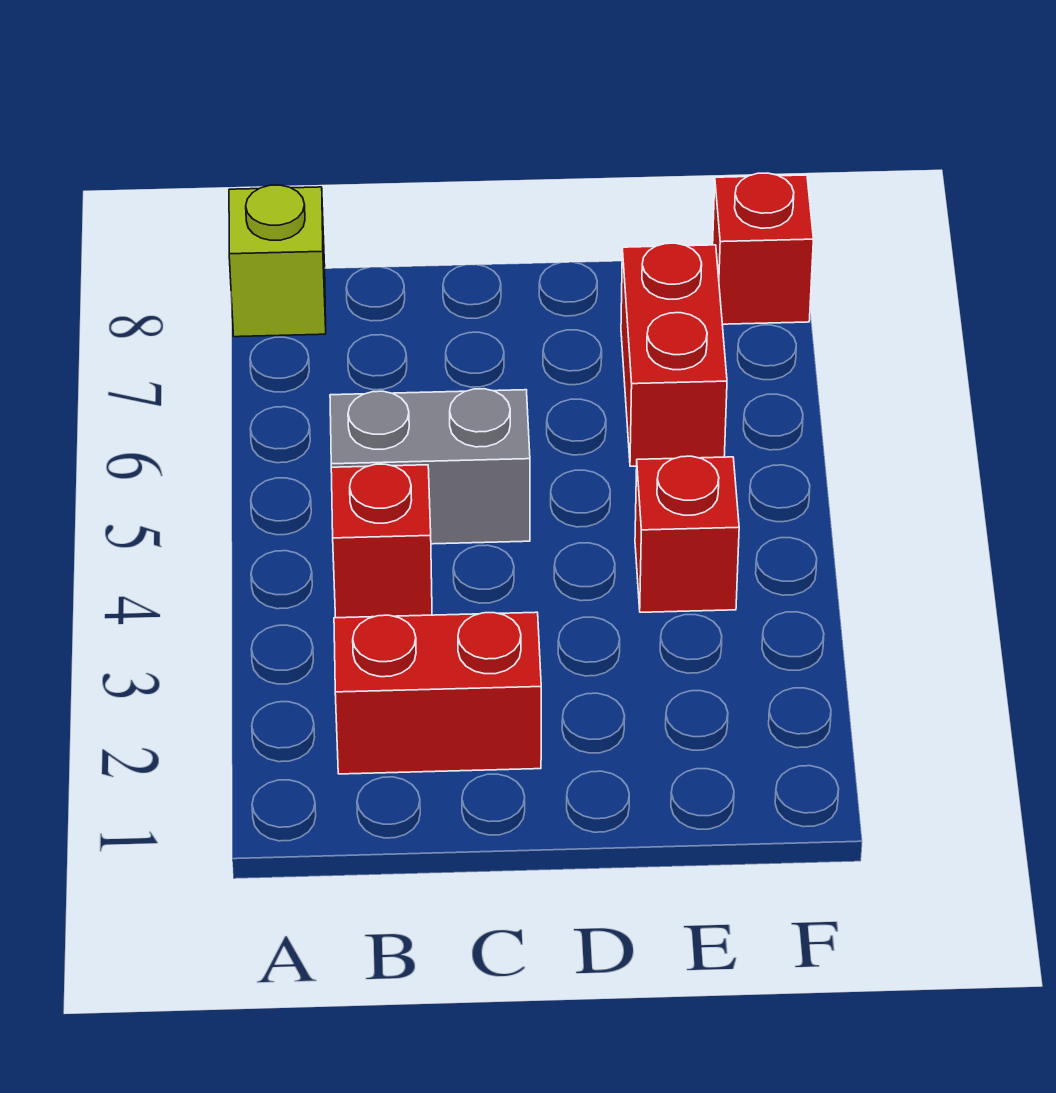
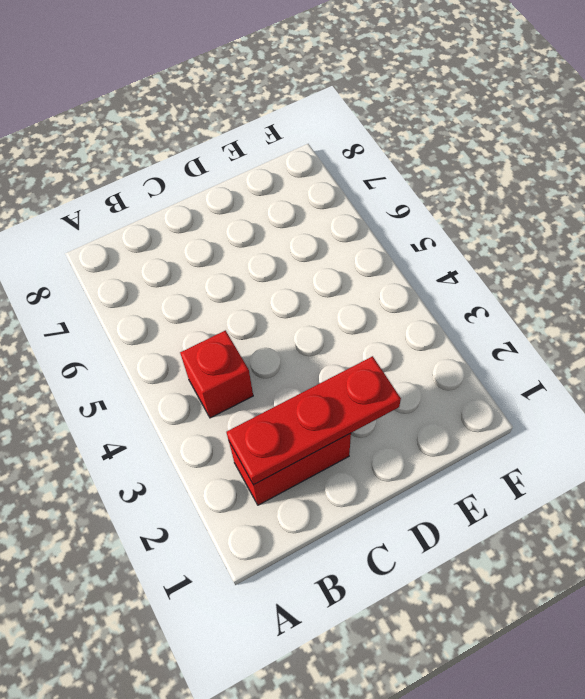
red plate B2:D2 level 2 -> none
none -> lime brick A8 level 1
none -> grey brick B5:C5 level 1

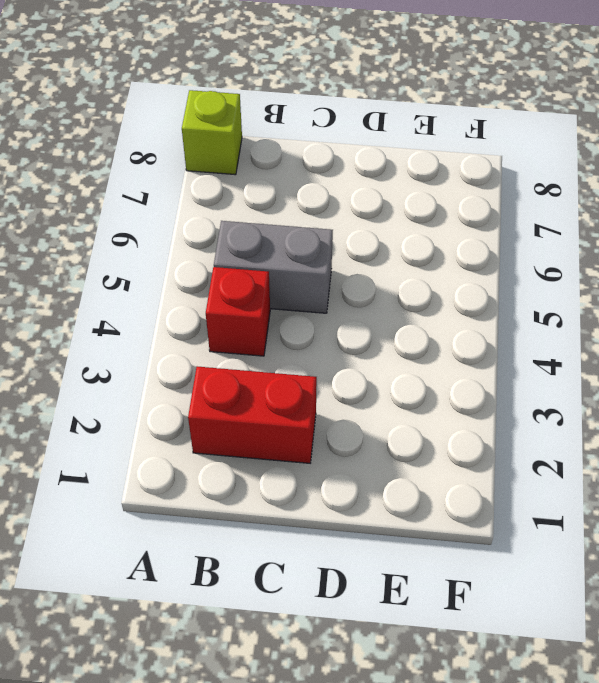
none -> red brick E4 level 1
none -> red brick E6:E7 level 1

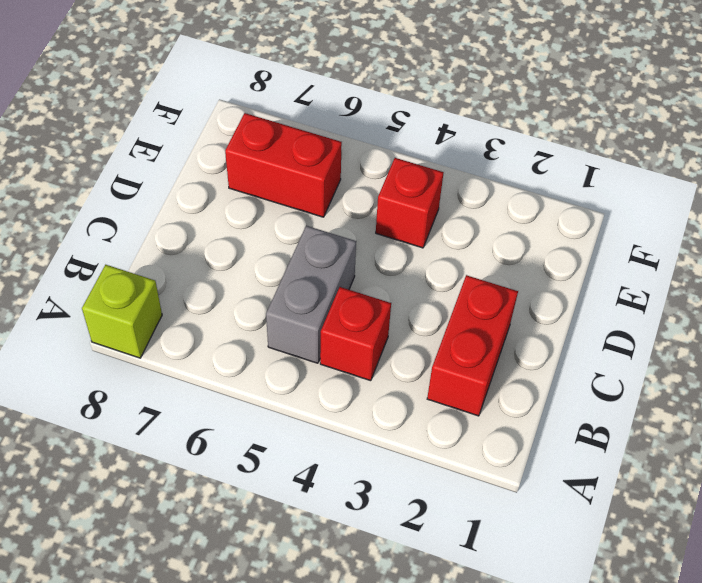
none -> red brick F8 level 1

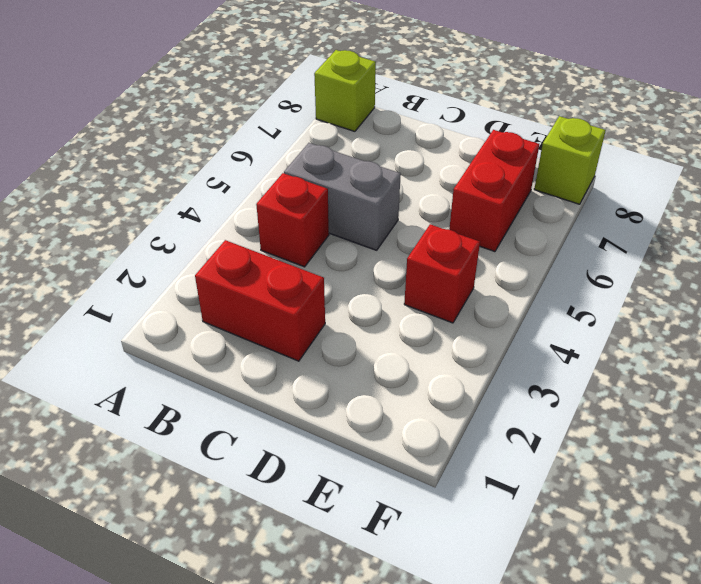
lime brick F8 level 1 -> red brick F8 level 1

